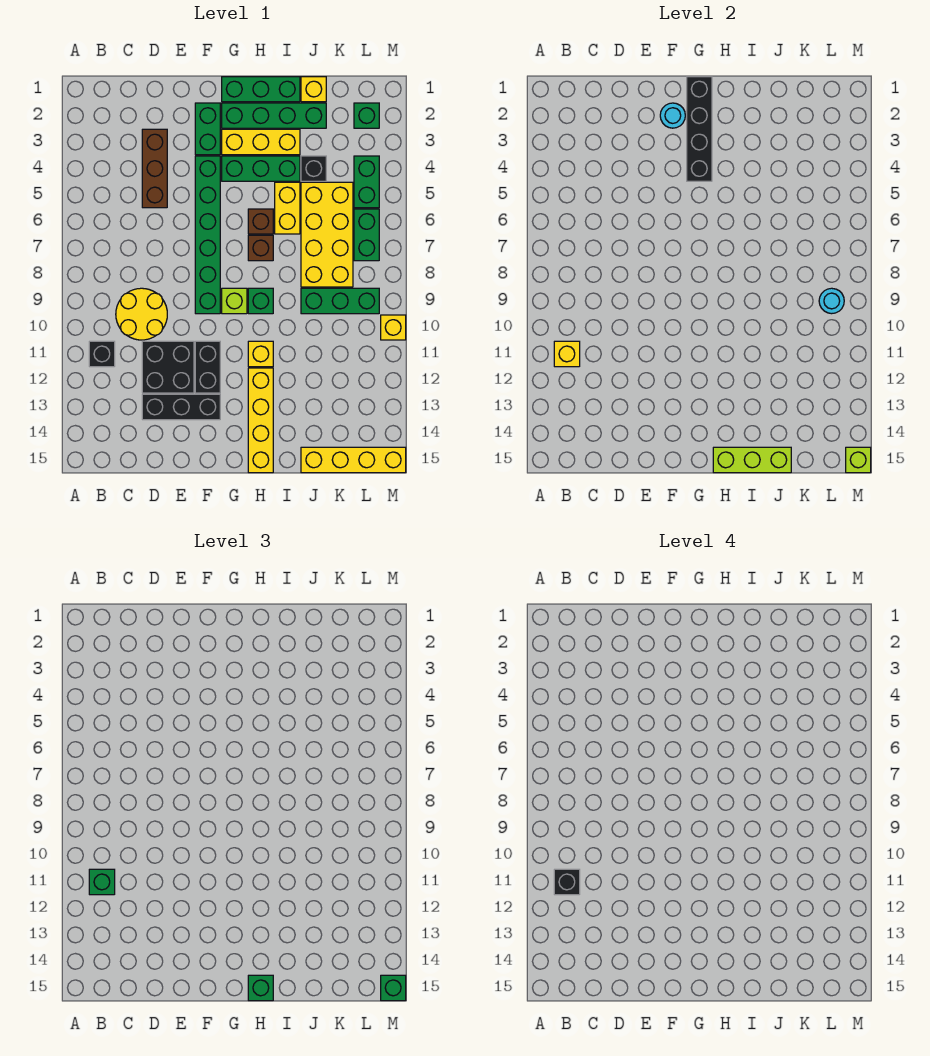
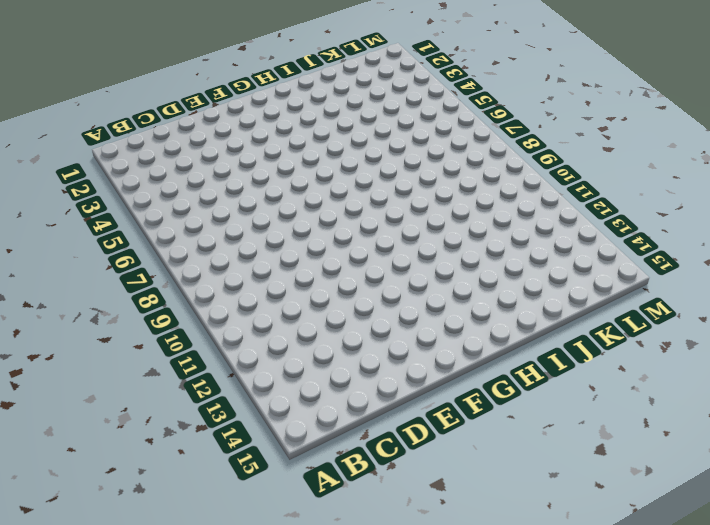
none -> black brick B11 level 1
none -> yellow round brick C9:D10 level 1
none -> brown brick D3:D5 level 1
none -> black brick D11:E12 level 1

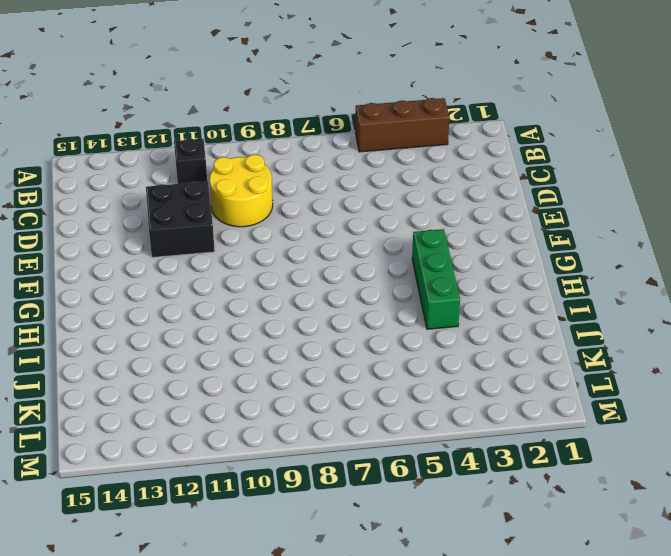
brown brick A3:A5 level 1 -> brown brick D3:D5 level 1
none -> black brick D13:F13 level 1
none -> green brick F2:F3 level 1
none -> green brick F4:F9 level 1
none -> black brick F11:F12 level 1

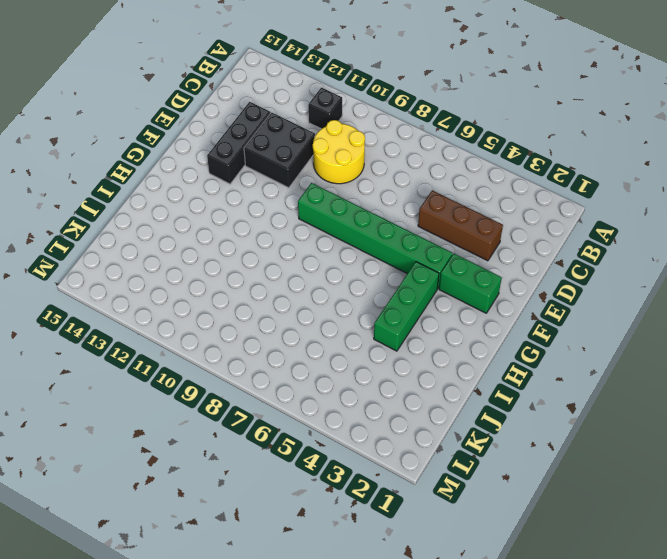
none -> black brick F11:F12 level 1
none -> green brick G1:I1 level 1
none -> green brick G2:J2 level 1
none -> yellow brick G3:I3 level 1

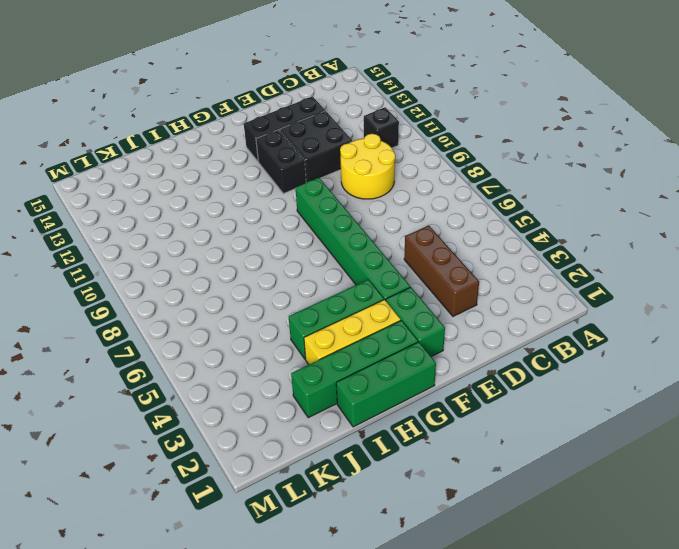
none -> lime brick G9 level 1
none -> brown brick H6 level 1
none -> brown brick H7 level 1
none -> green brick H9 level 1

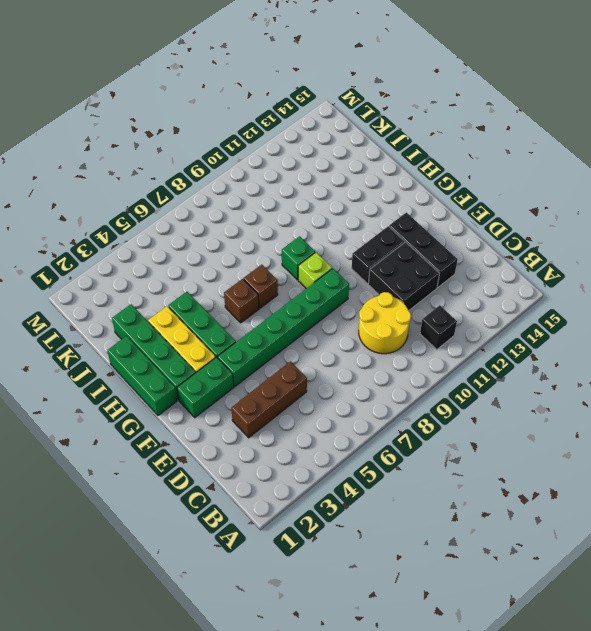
none -> yellow brick H11 level 1
none -> yellow brick H12:H15 level 1
none -> yellow brick I5:I6 level 1
none -> yellow brick J1 level 1

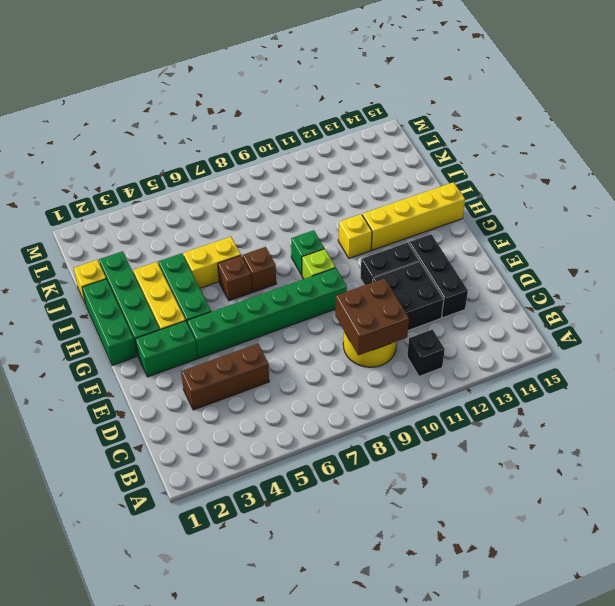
brown brick C9:D10 level 2 -> none
none -> black brick J4 level 1
none -> yellow brick J5:K8 level 1
none -> green brick J9:L9 level 1
none -> yellow brick J15:M15 level 1

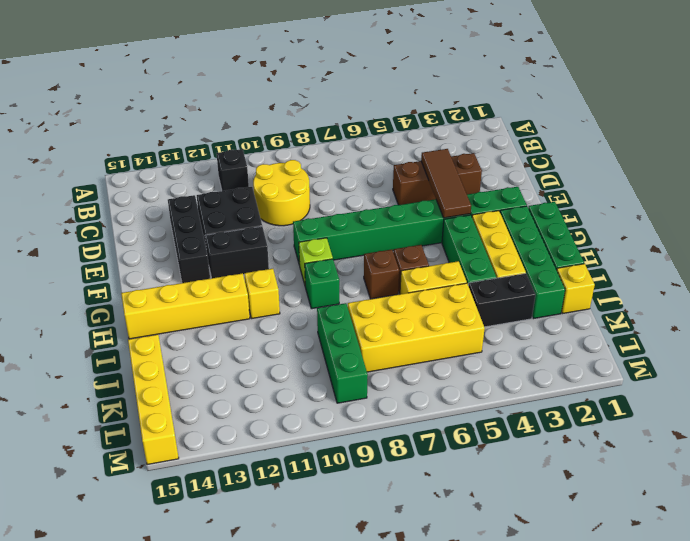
brown tile D4:F4 level 2 -> none
black brick J3:J4 level 1 -> black brick J4 level 1
none -> green brick L2 level 1
none -> green brick L4:L5 level 1
none -> green brick L6:L7 level 1
none -> yellow brick M10 level 1

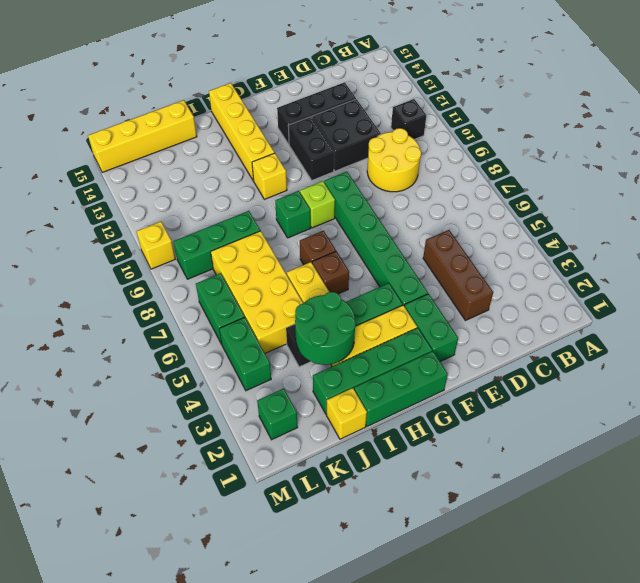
green round brick I3:J4 level 2 -> none
none -> yellow brick B11 level 2
none -> cyan round brick F2 level 2
none -> black brick G1:G4 level 2
none -> lime brick H15:J15 level 2

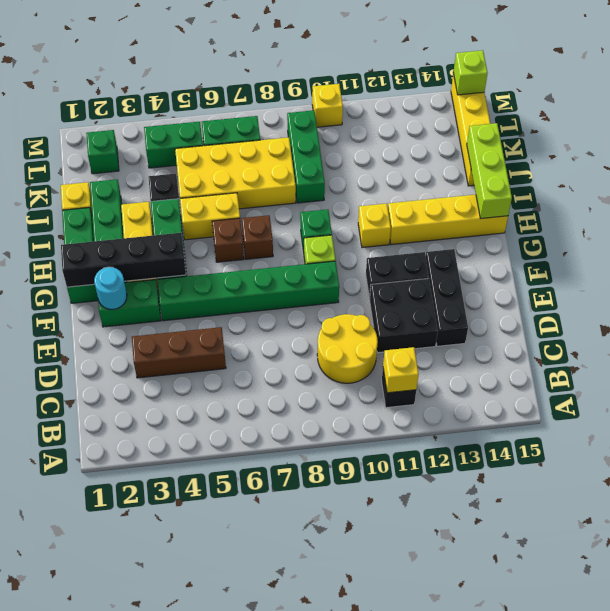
none -> cyan round brick L9 level 2
none -> green brick B11 level 3
none -> green brick H15 level 3
none -> green brick M15 level 3

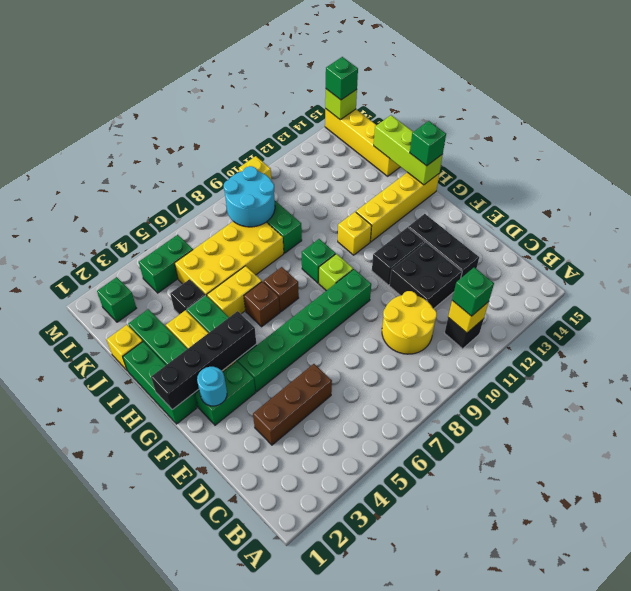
cyan round brick K8:L9 level 2 -> cyan round brick L9 level 2
none -> green brick L6:L7 level 1
none -> black brick B11 level 4

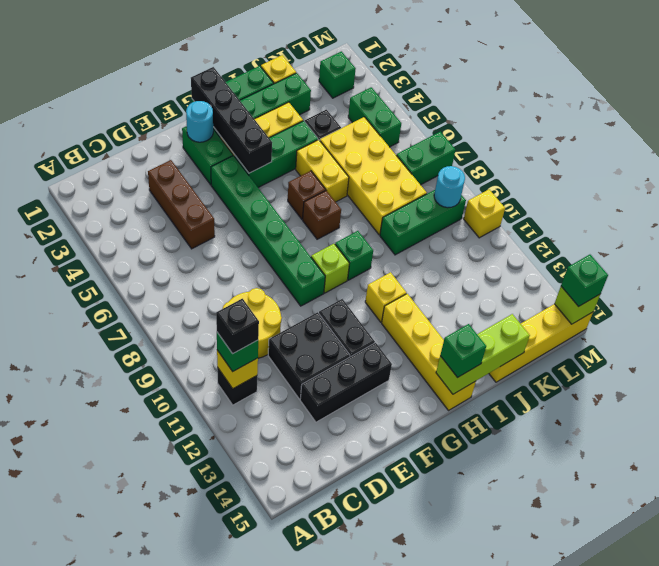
green brick L7:M7 level 1 -> green brick L6:L7 level 1

